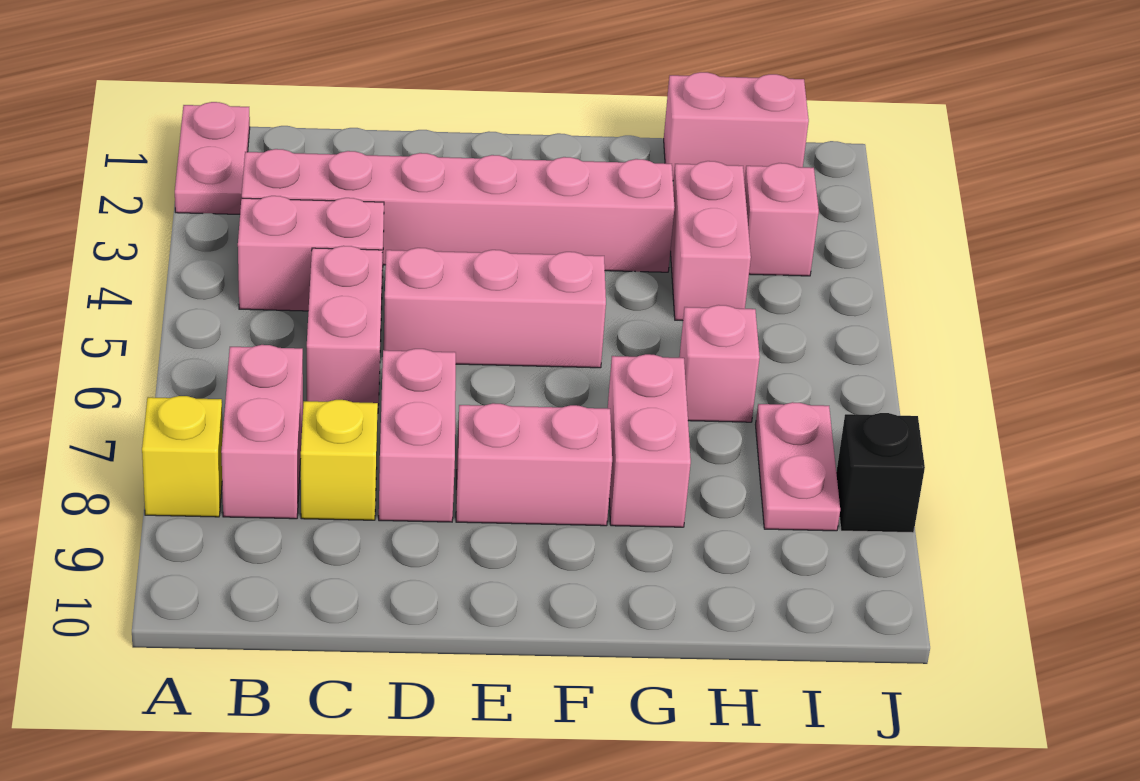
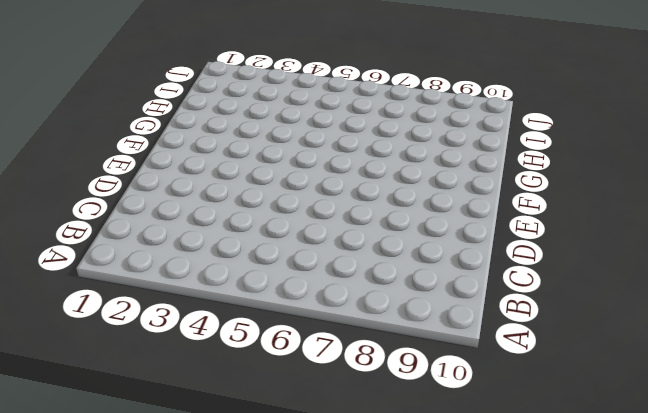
none -> pink plate A1:A2 level 1
none -> yellow brick A8 level 1
none -> pink brick B3:G3 level 1

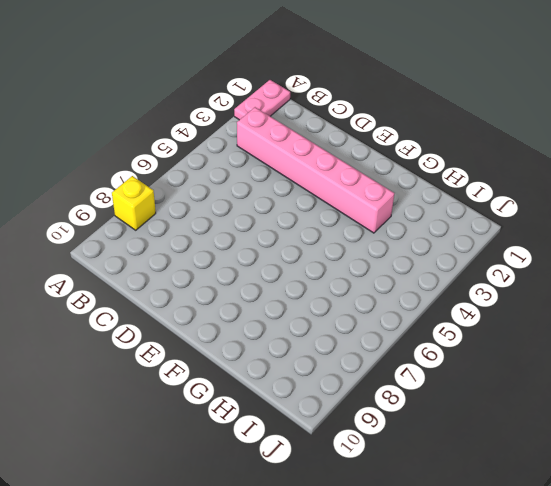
none -> pink brick B4:C4 level 1
none -> pink brick B7:B8 level 1
none -> pink brick C5:C6 level 1

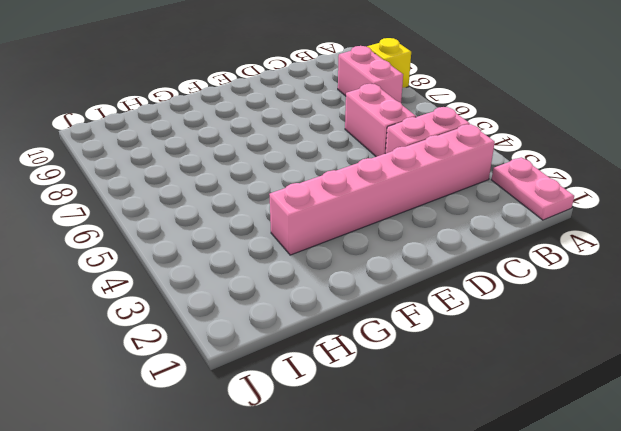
none -> yellow brick C8 level 1
none -> pink brick D5:F5 level 1
none -> pink brick D7:D8 level 1

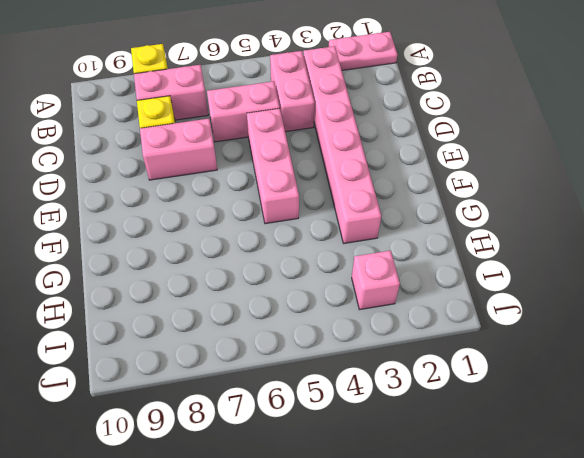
none -> pink brick E8:F8 level 1
none -> pink brick G7:G8 level 1
none -> pink brick H1:I1 level 1

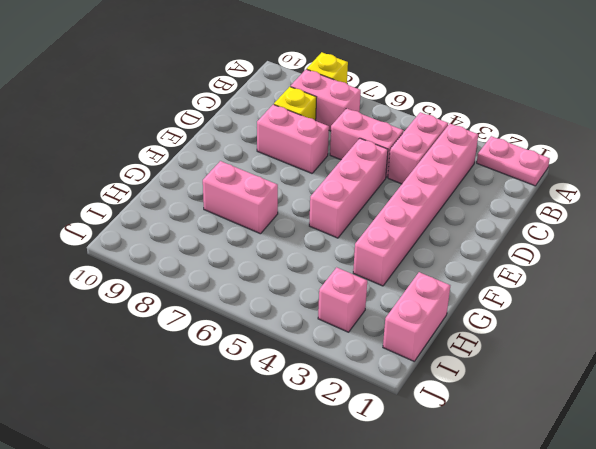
none -> pink brick E8:F8 level 1
none -> pink brick H3:H4 level 1
none -> pink brick H6 level 1

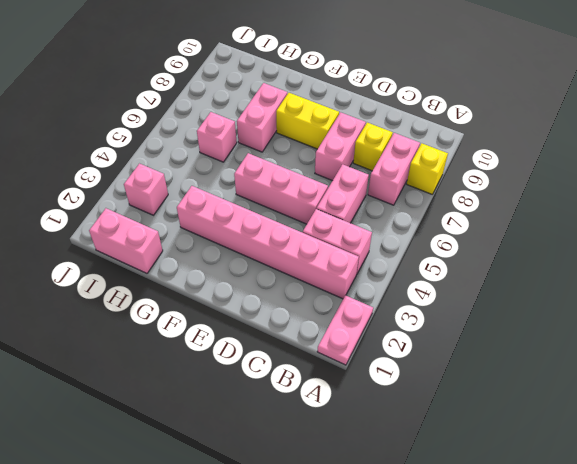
yellow brick E8:F8 level 1 -> pink brick E8:F8 level 1
none -> pink brick H3:H4 level 1
none -> pink plate I7:I8 level 1
none -> black brick J8 level 1

